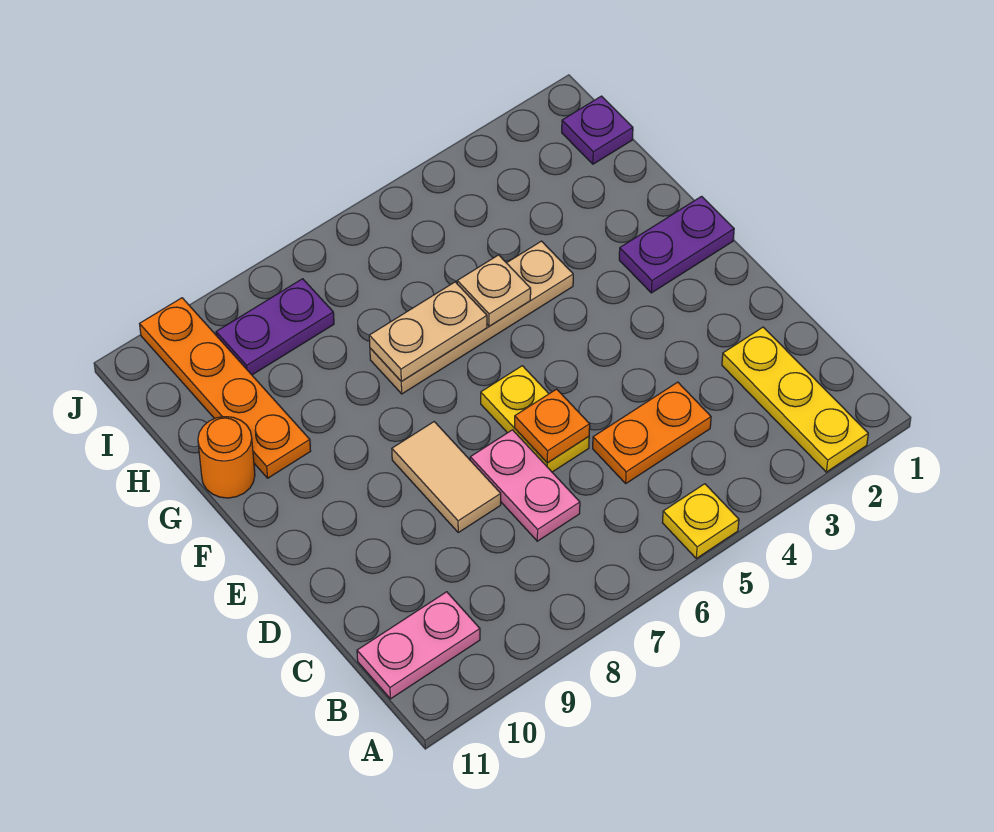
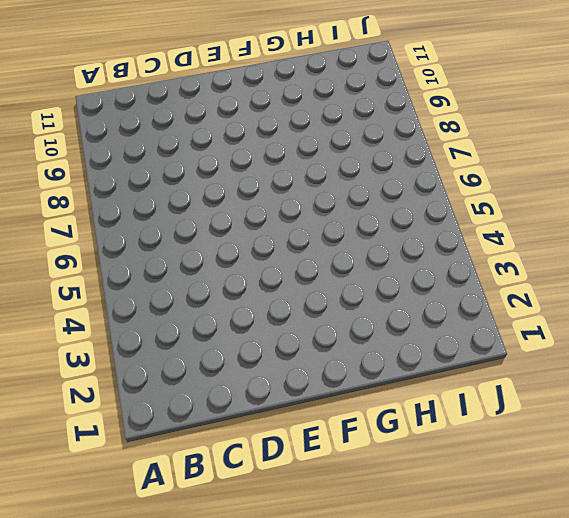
none -> yellow plate A2:C2 level 1
none -> yellow plate A5 level 1
none -> pink plate B10:B11 level 1

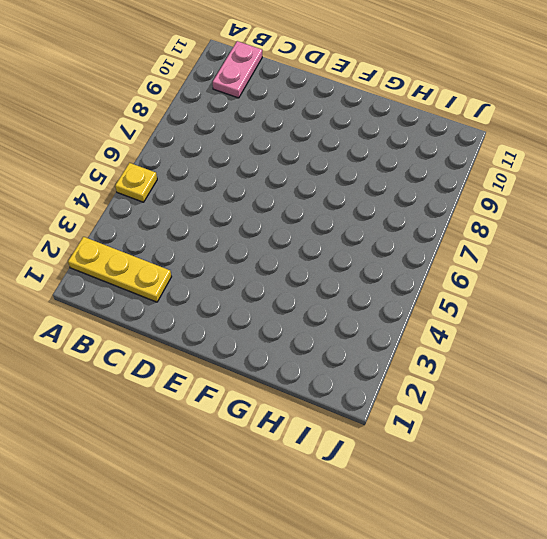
none -> orange plate C4:C5 level 1
none -> pink plate C7:D7 level 1
none -> yellow plate D6:E6 level 1

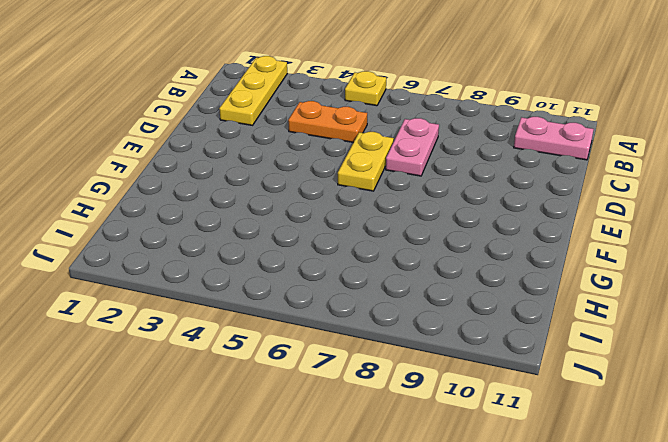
none -> tan tile D8:E8 level 1
none -> purple plate F1:F2 level 1
none -> tan plate G4:G7 level 1

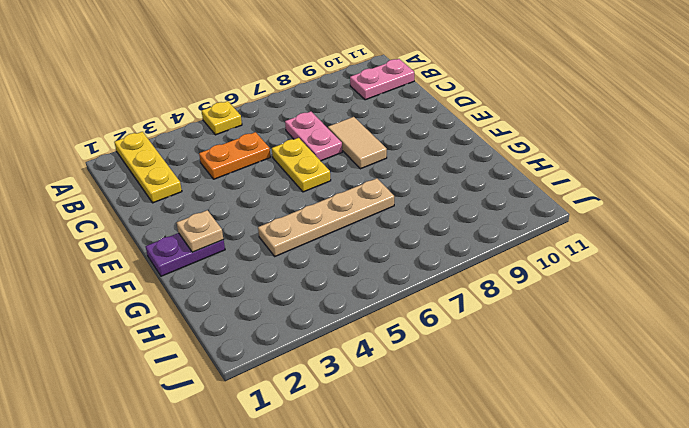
tan plate F2 level 2 -> tan plate G5 level 2
none -> orange plate G10:J10 level 1
none -> orange round brick G11 level 1
none -> purple plate I1 level 1

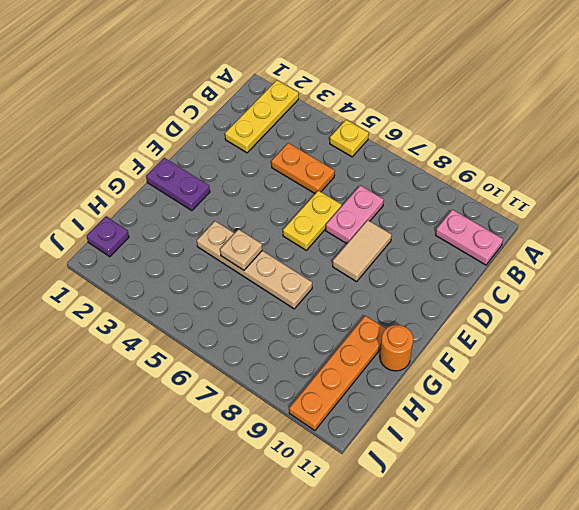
none -> purple plate I8:I9 level 1
none -> orange plate D6 level 2
none -> tan plate G6:G7 level 2

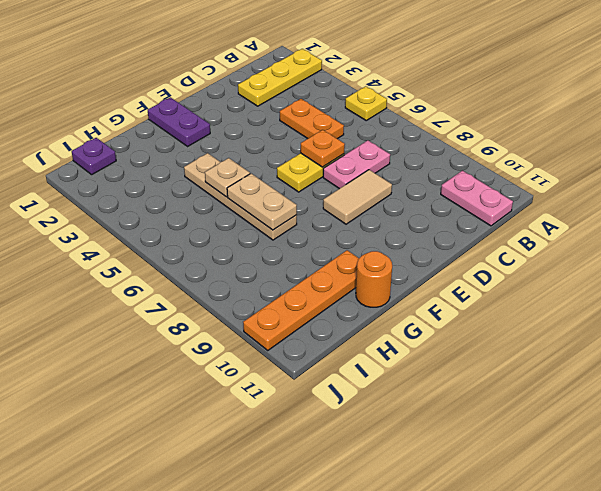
none -> purple plate I8:I9 level 1

